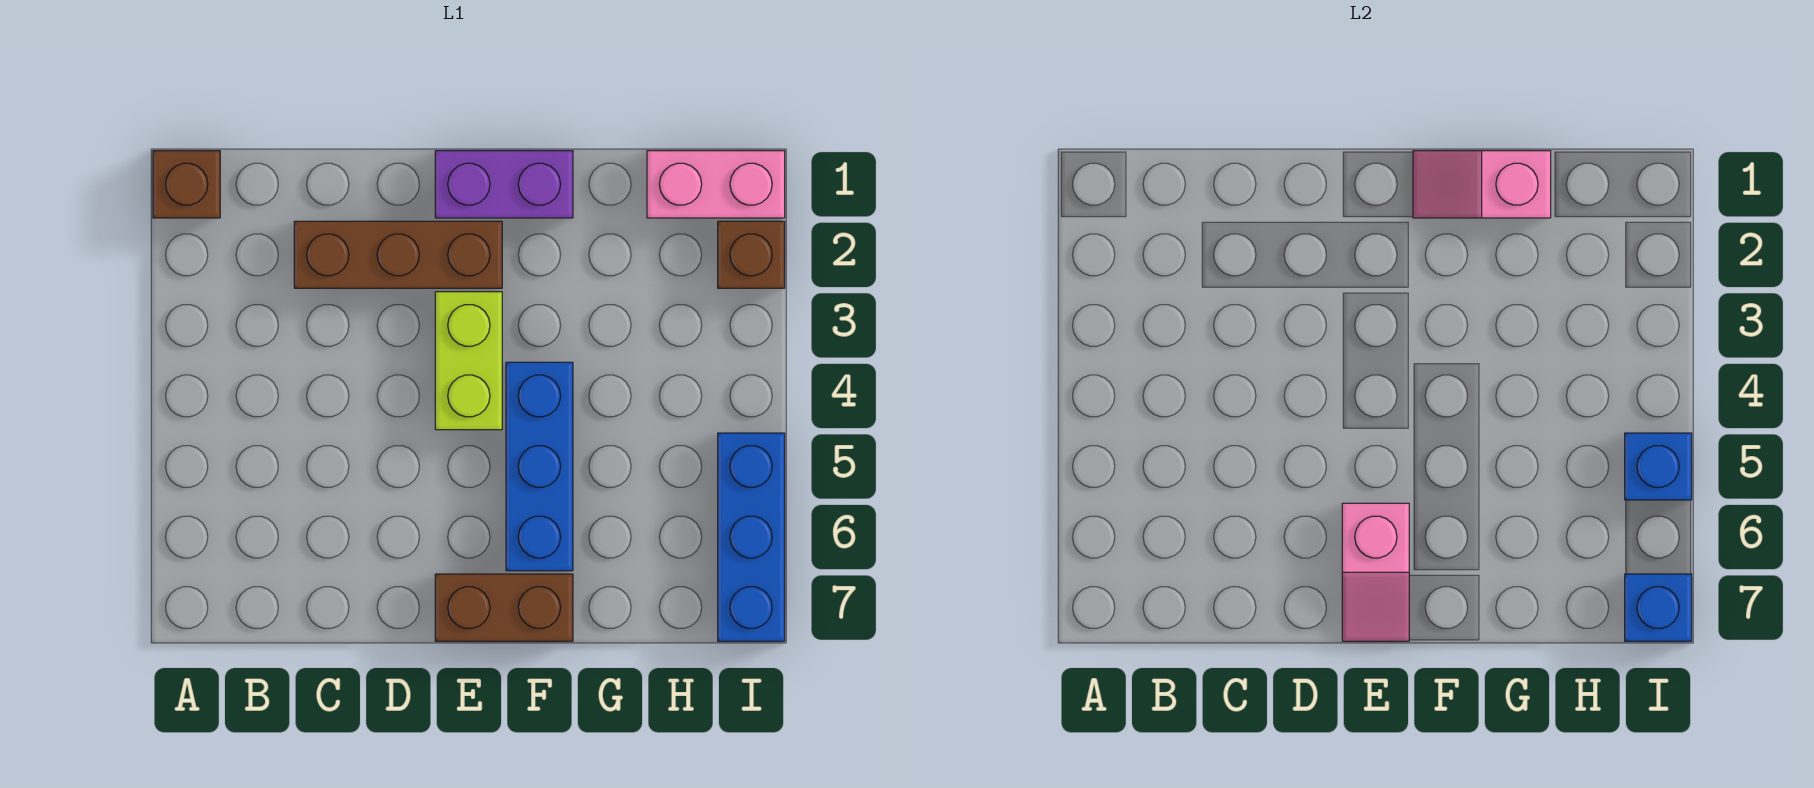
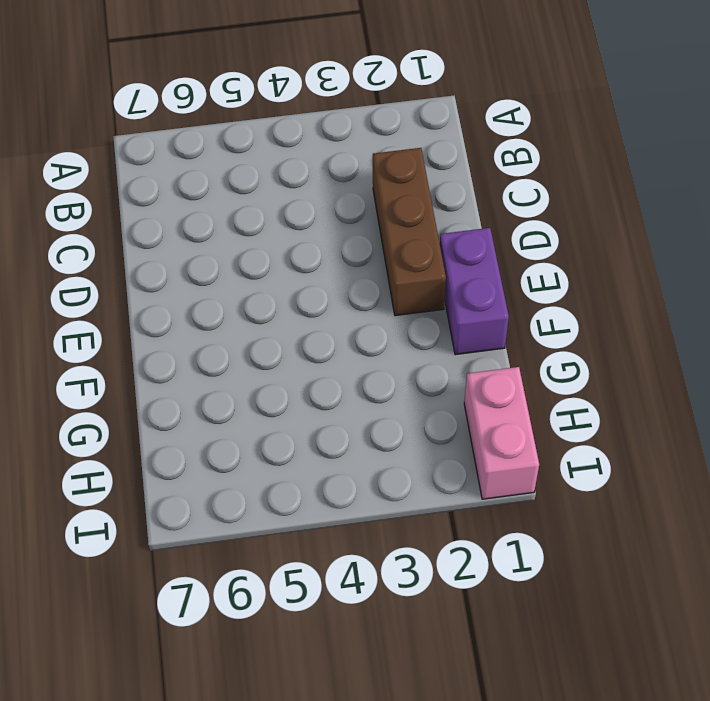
none -> brown brick A1 level 1
none -> lime brick E3:E4 level 1
none -> brown brick E7:F7 level 1

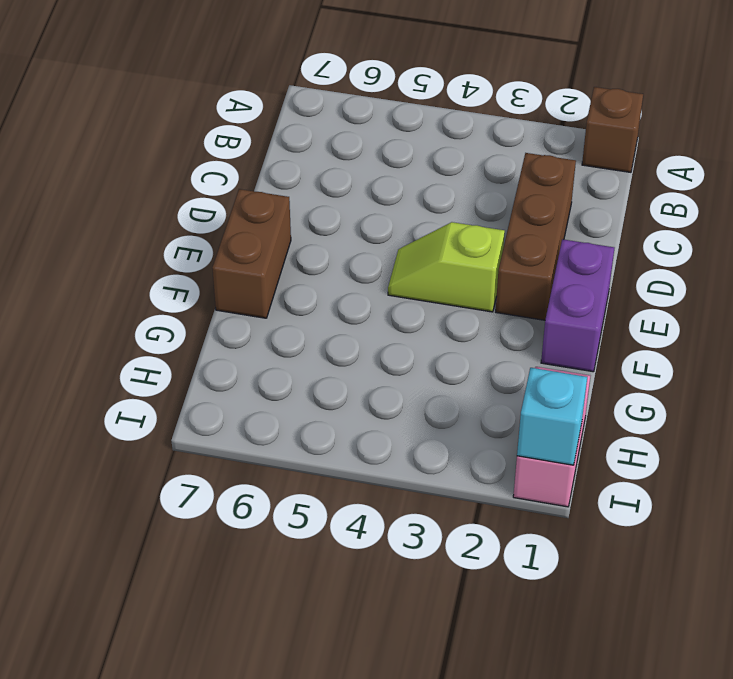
lime slope E3:E4 level 1 top 3 -> lime brick E3:E4 level 1
cyan brick I1 level 2 -> none
none -> blue brick F4:F6 level 1
none -> brown brick I2 level 1
none -> blue brick I5:I7 level 1

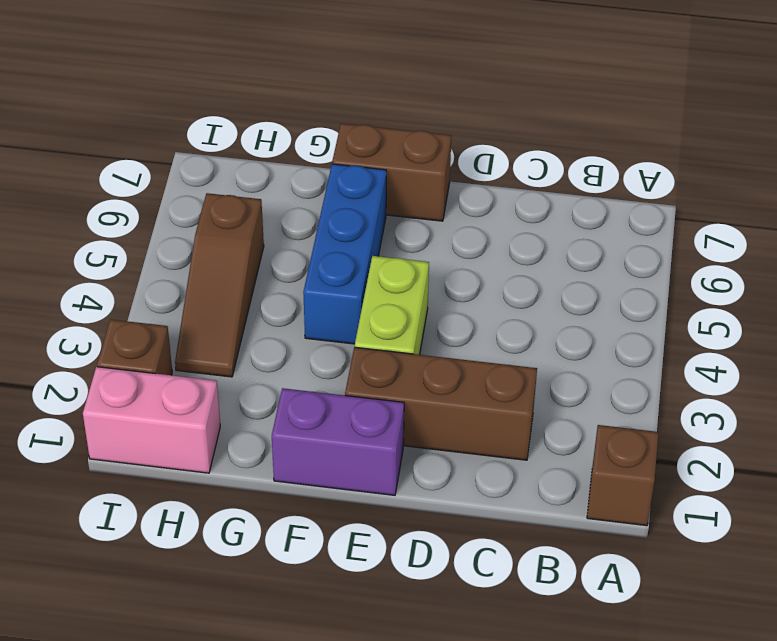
brown slope H3:H5 level 1 top 5 -> none
none -> blue brick I5:I7 level 1
none -> pink slope E6:E7 level 2 top 6
none -> pink slope F1:G1 level 2 top G

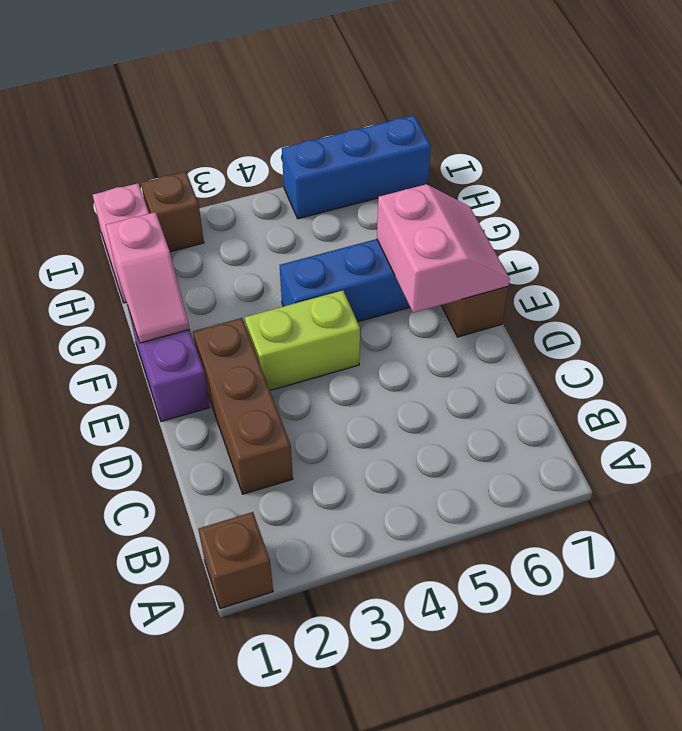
pink slope E6:F7 level 2 top 6 -> pink slope E6:E7 level 2 top 6
none -> blue brick I5 level 2
none -> blue brick I7 level 2

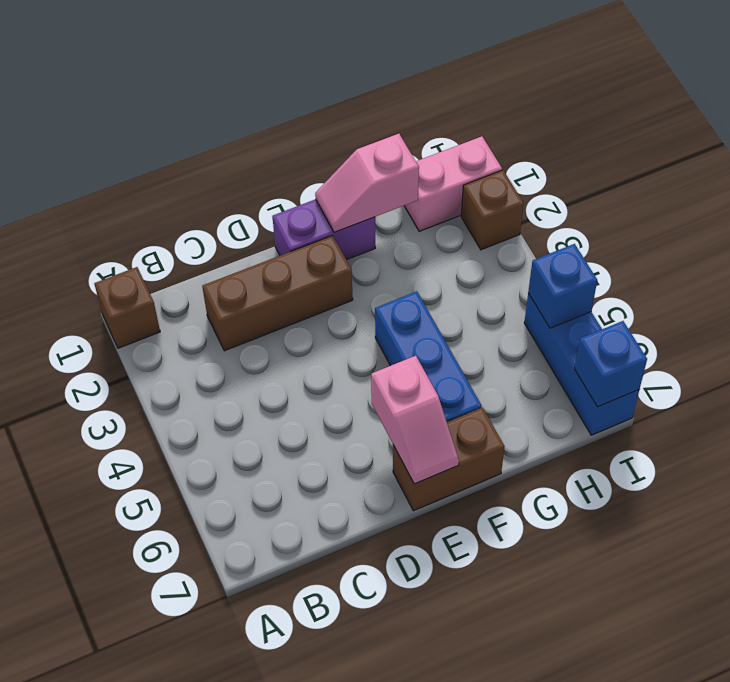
none -> lime brick E3:E4 level 1

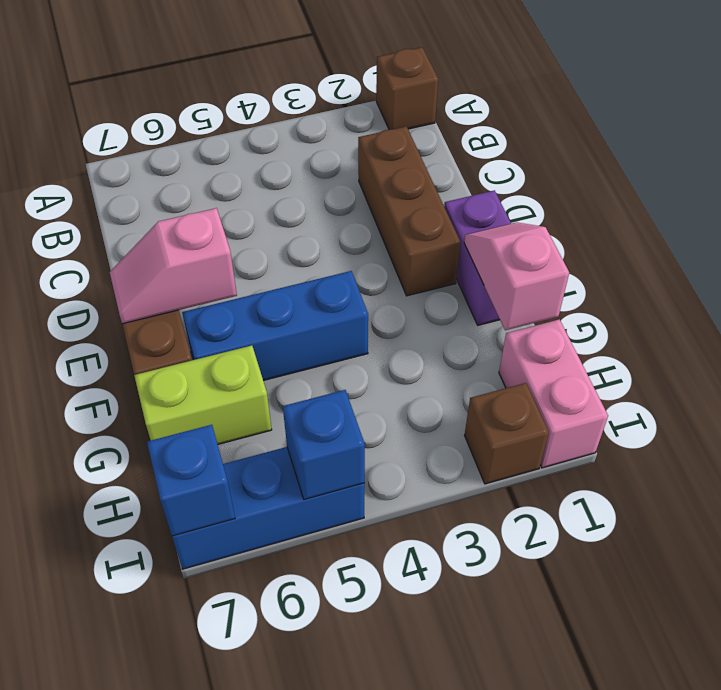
lime brick G6:G7 level 1 -> lime brick E3:E4 level 1

